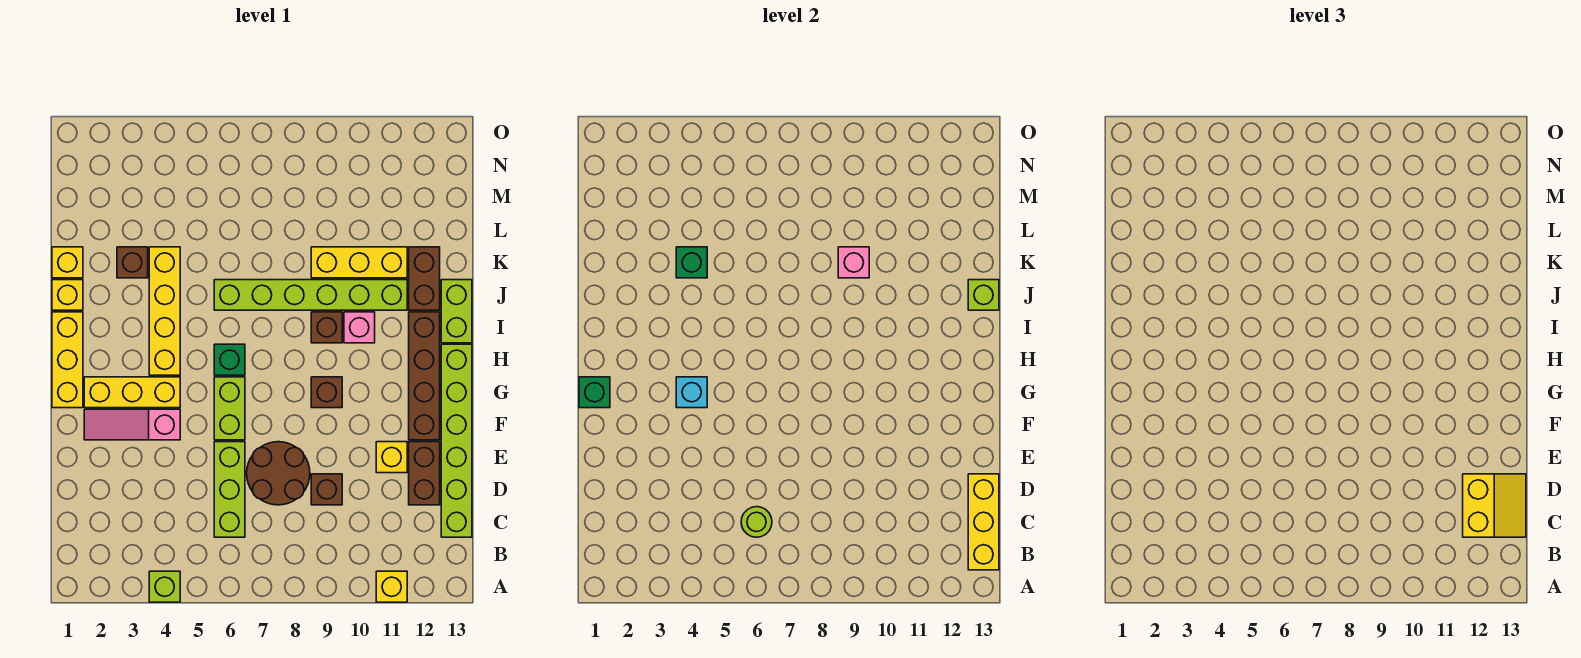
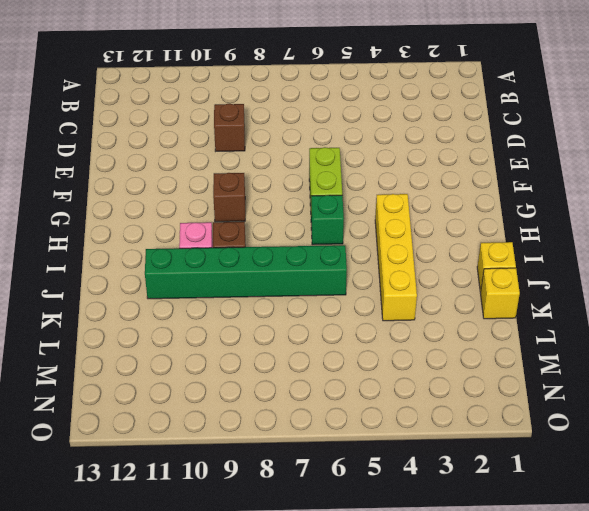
green brick J6:J11 level 1 -> lime brick J6:J11 level 1
none -> lime brick A4 level 1
none -> yellow brick A11 level 1
none -> lime brick C6:E6 level 1
none -> lime brick C13:H13 level 1

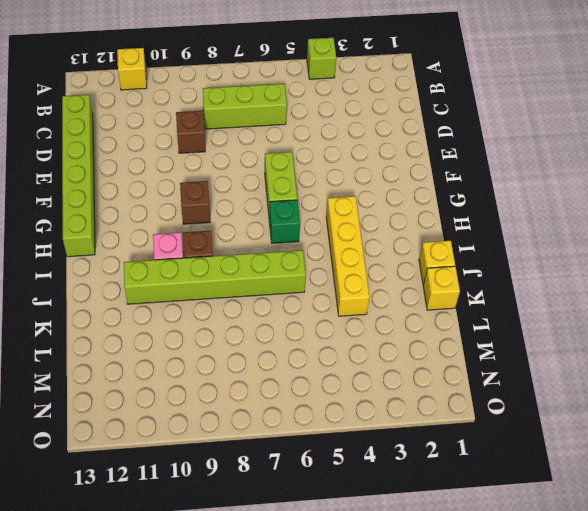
lime brick C6:C8 level 1 -> lime brick C6:E6 level 1
none -> brown round brick D7:E8 level 1
none -> brown brick D12:E12 level 1
none -> yellow brick E11 level 1
none -> pink slope F2:F4 level 1 top 4

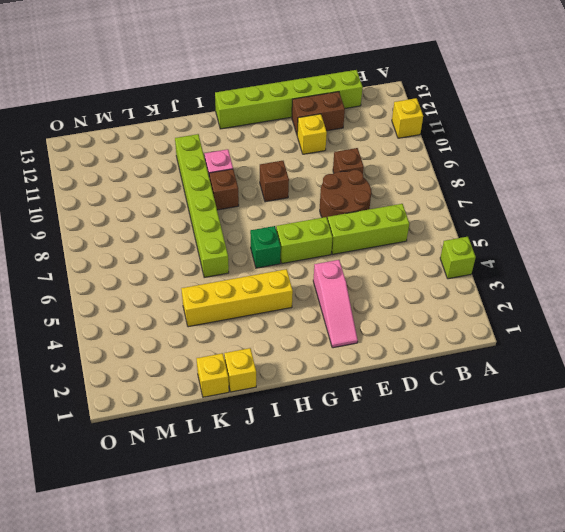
none -> brown brick F12:I12 level 1
none -> yellow brick G1:I1 level 1
none -> yellow brick G2:G4 level 1
none -> lime brick I13:J13 level 1

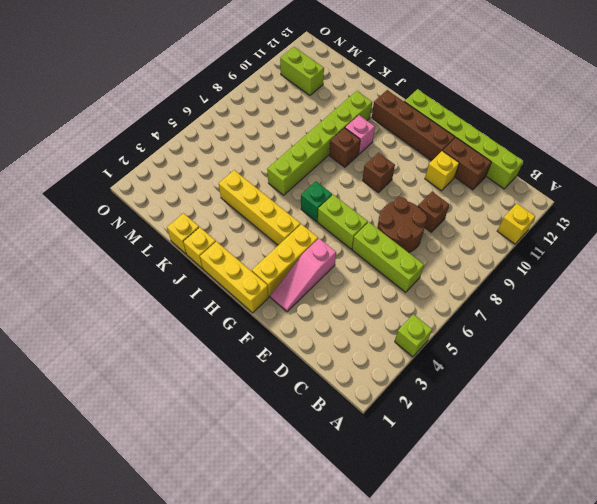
lime brick M11:N11 level 1 -> lime brick I13:J13 level 1
none -> brown brick J12:K12 level 1
none -> brown brick K3 level 1
none -> yellow brick K9:K11 level 1
none -> yellow brick B13:D13 level 2

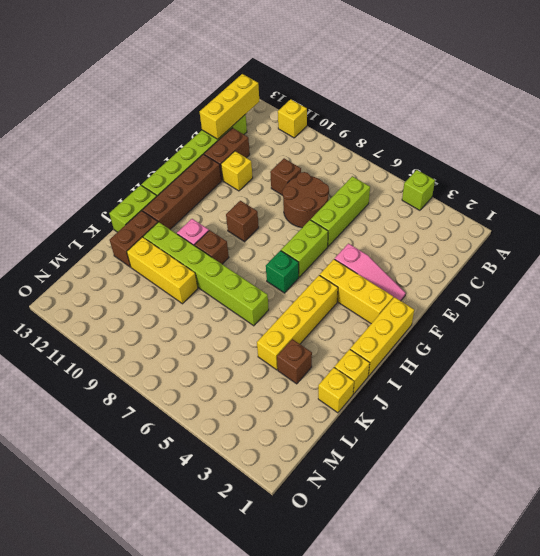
none -> lime round brick C6 level 2
none -> green brick G1 level 2
none -> cyan brick G4 level 2
none -> lime brick J13 level 2

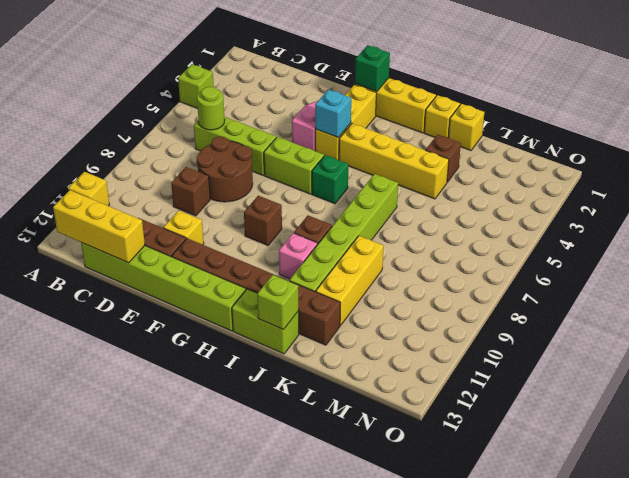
none -> green brick K4 level 2
none -> pink brick K9 level 2
none -> yellow slope C12:D13 level 3 top 12

